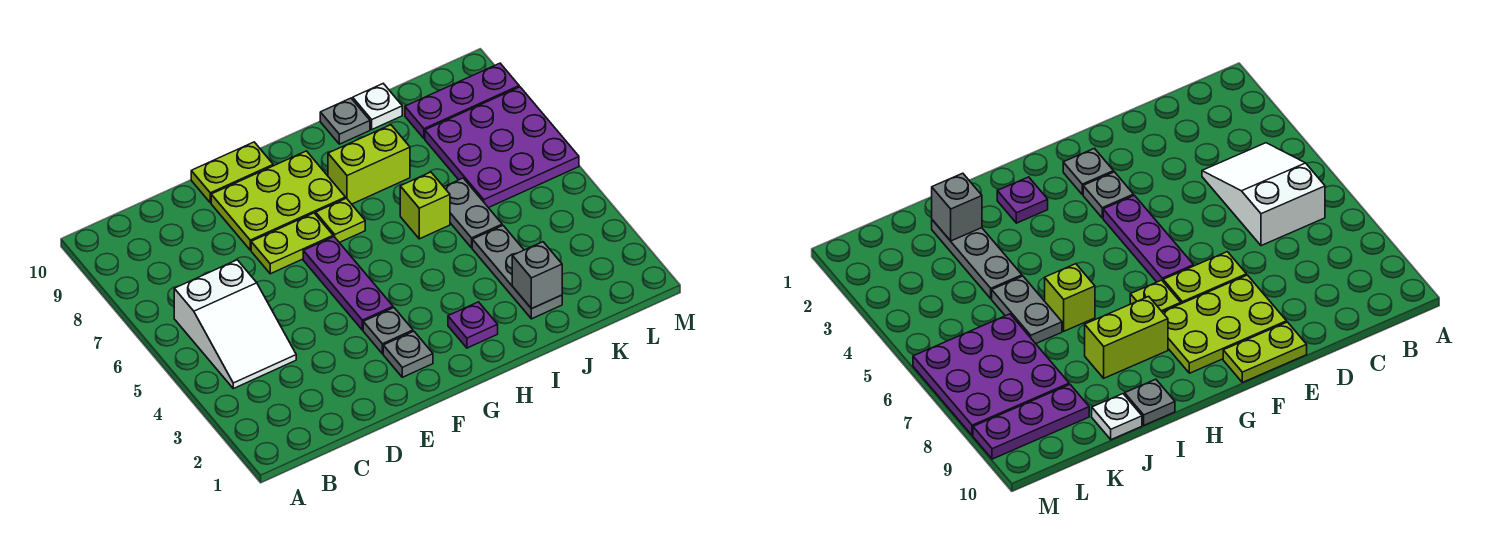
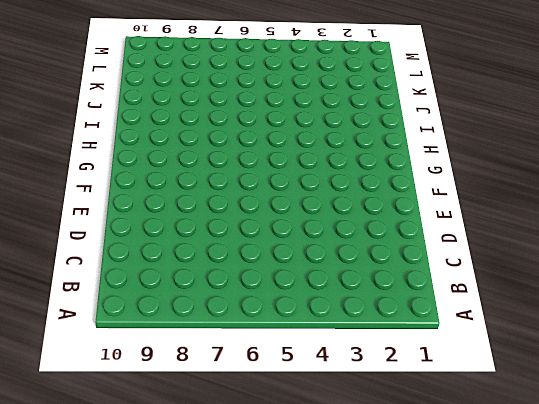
none -> white slope B4:C6 level 1 top 6
none -> lime plate E7:F7 level 1
none -> lime plate E8:G9 level 1

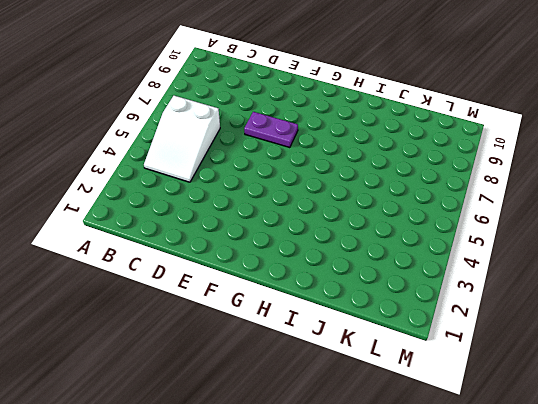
purple plate E7:F7 level 1 -> lime plate E7:F7 level 1
none -> lime plate E8:G9 level 1
none -> lime plate E10:F10 level 1
none -> grey plate F2 level 1

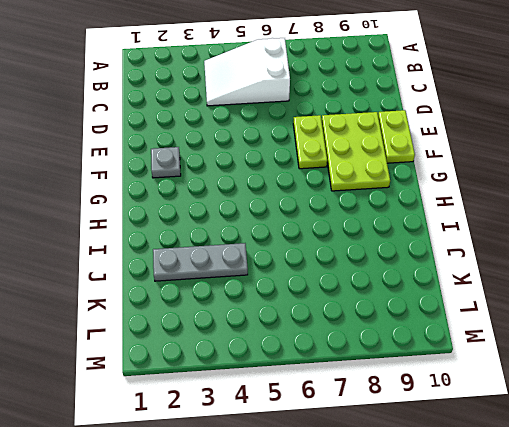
none -> grey plate F3 level 1
none -> purple plate F4:F6 level 1
none -> lime plate G7 level 1

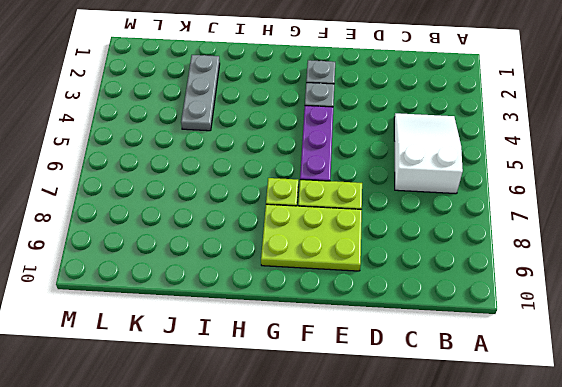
none -> lime plate E10:F10 level 1
none -> purple plate H2 level 1
none -> lime brick H8:I8 level 1

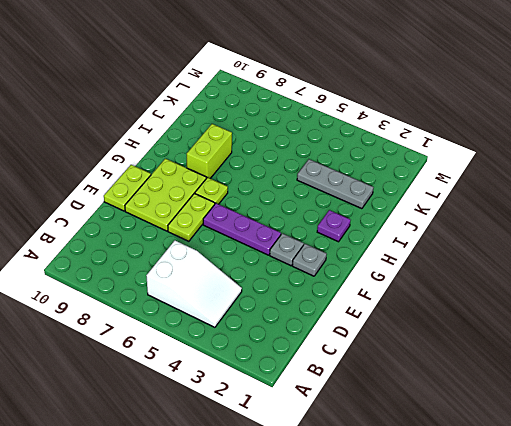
none -> lime brick I6 level 1
none -> grey plate I10 level 1
none -> grey plate J5:J6 level 1

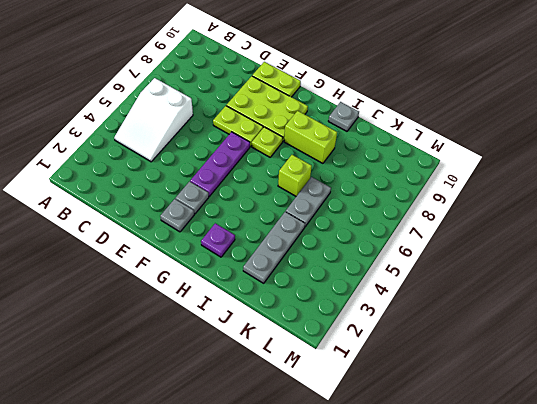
none -> white plate J10 level 1
none -> purple plate K6:M8 level 1
none -> purple plate K9:M9 level 1

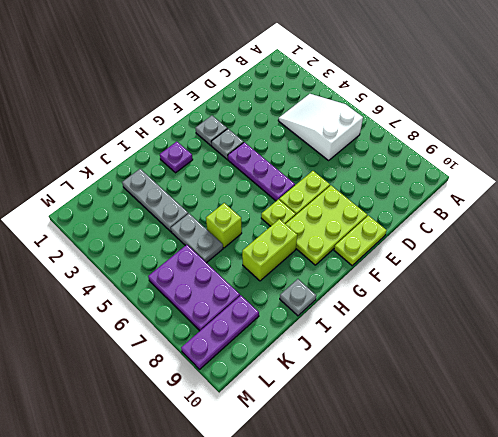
purple plate K6:L8 level 1 -> purple plate K6:M8 level 1
none -> white plate J10 level 1
none -> grey brick J2 level 2

